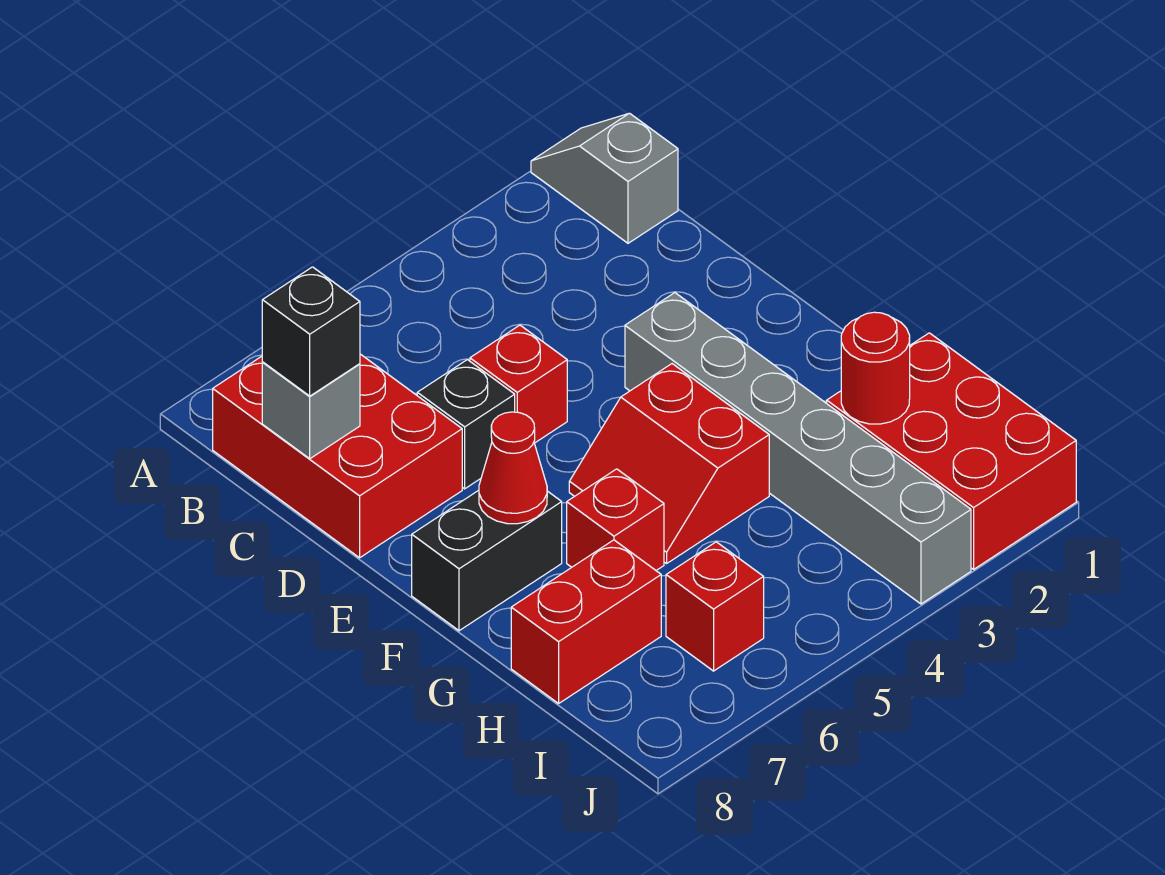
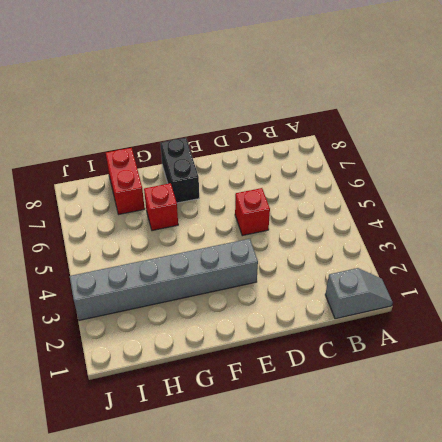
none -> red brick B7:D8 level 1
none -> black brick D6 level 1
none -> red slope F4:G5 level 1 top 4

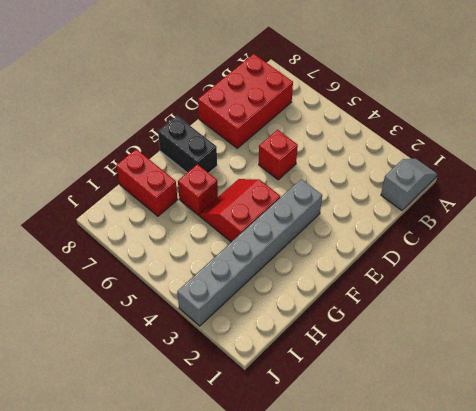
none -> black brick D6 level 1
none -> red brick H1:J2 level 1
none -> red brick I6 level 1

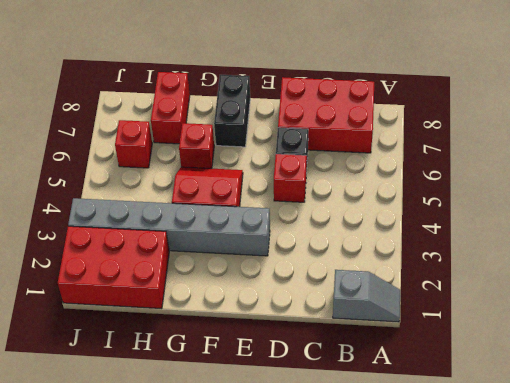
none -> grey brick C8 level 2
none -> red cone F7 level 2
none -> red round brick H2 level 2

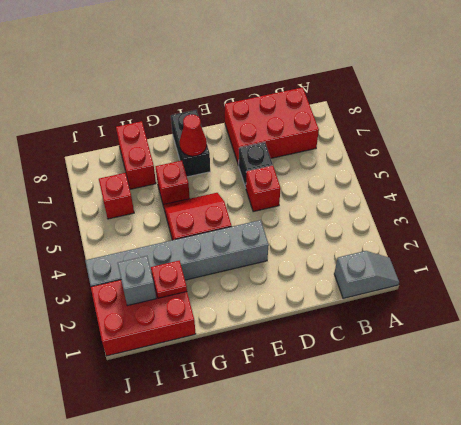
red plate H2 level 2 -> red round brick H2 level 2
grey brick I2 level 2 -> grey brick C8 level 2
none -> black brick C8 level 3

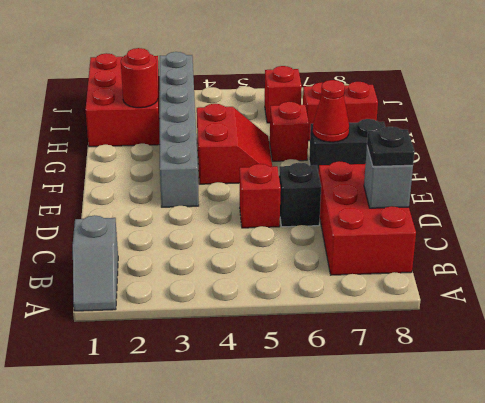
black plate C8 level 3 -> black brick C8 level 3

